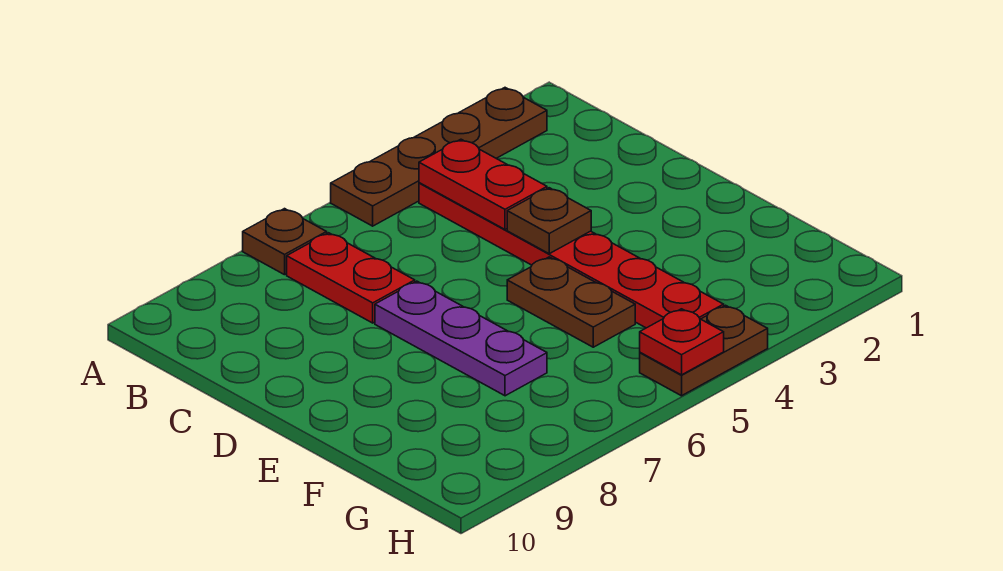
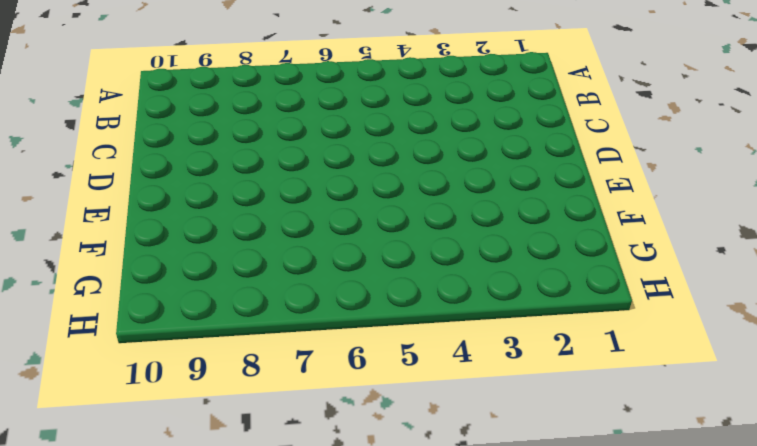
none -> brown plate A2:A5 level 1
none -> brown plate A7 level 1

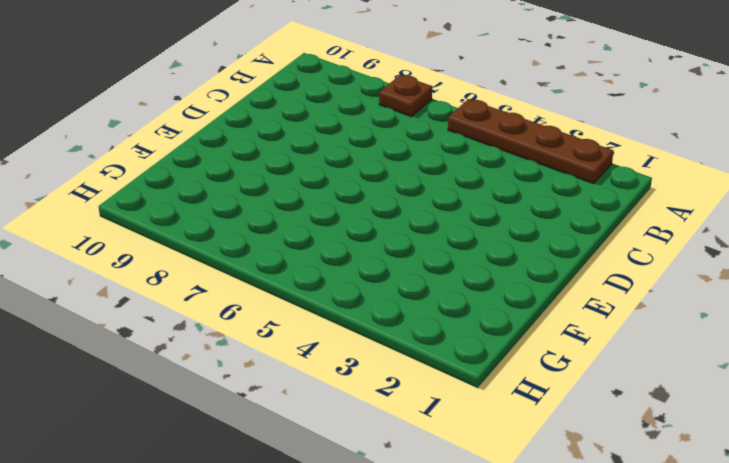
none -> red plate B4:G4 level 1
none -> red plate B7:C7 level 1

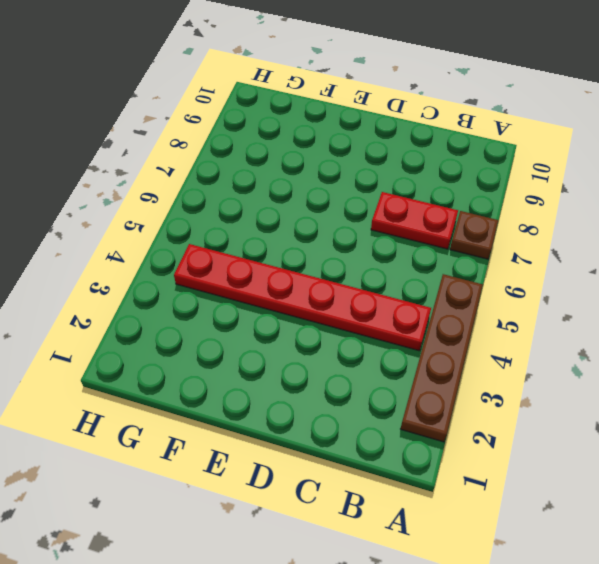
none -> purple plate D7:F7 level 1
none -> brown plate E5:F5 level 1

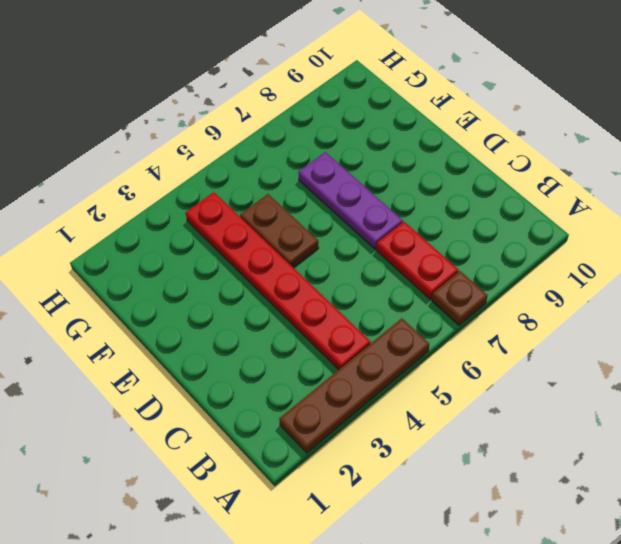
none -> brown plate H4:H5 level 1
none -> red plate B4:C4 level 2

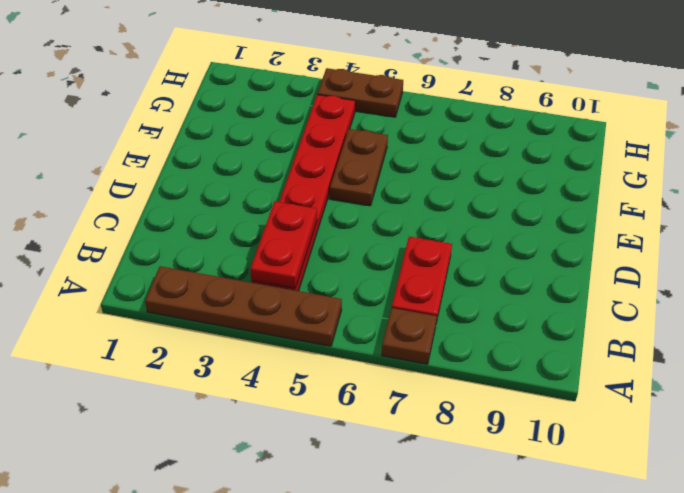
none -> purple plate D7:F7 level 1
none -> brown plate D4 level 2

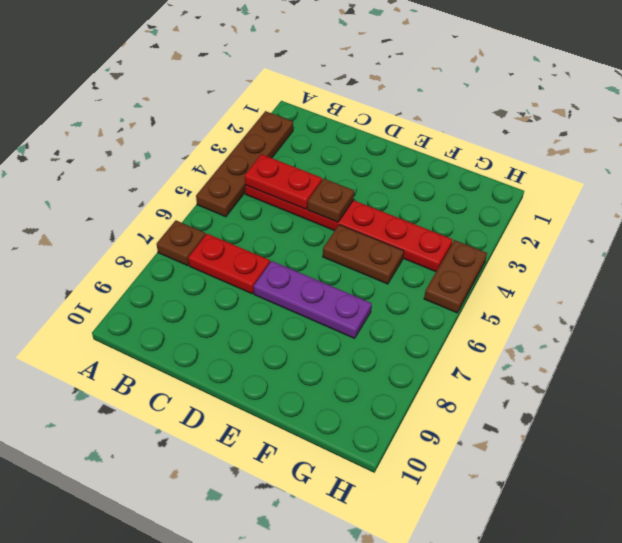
none -> red plate H5 level 2

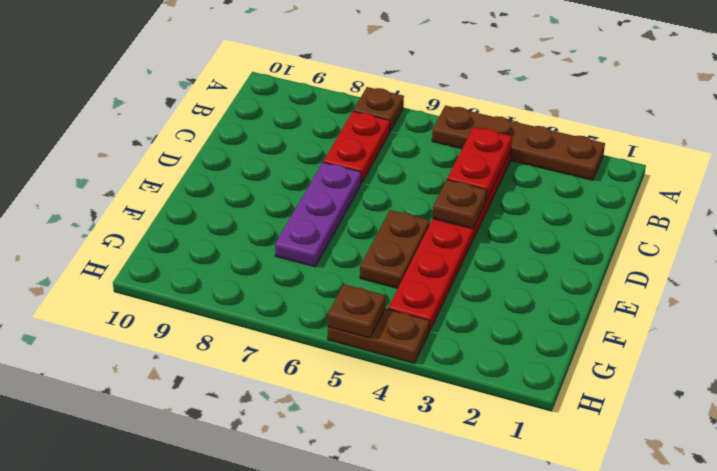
brown plate H5 level 2 -> red plate H5 level 2

